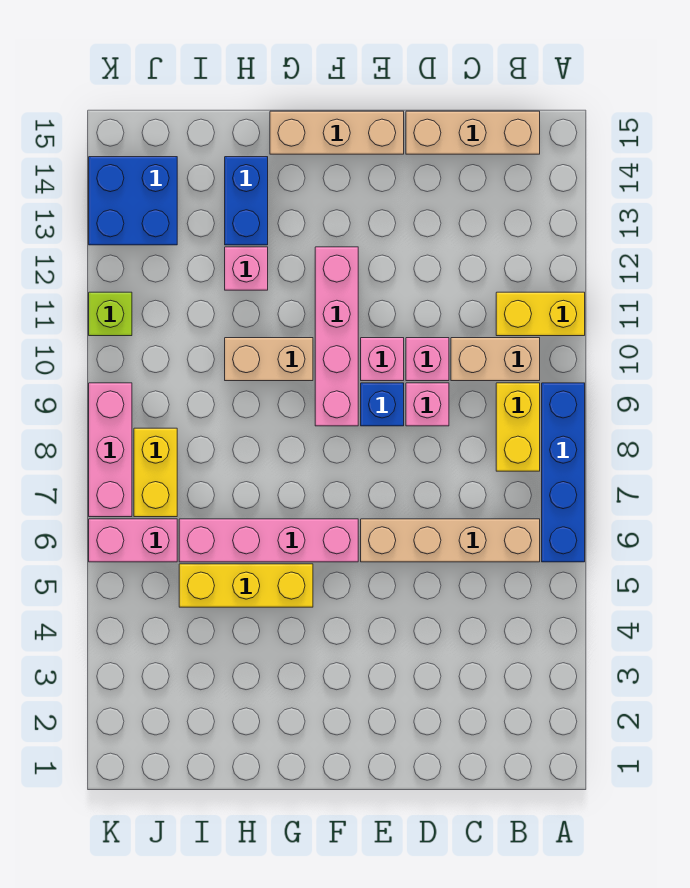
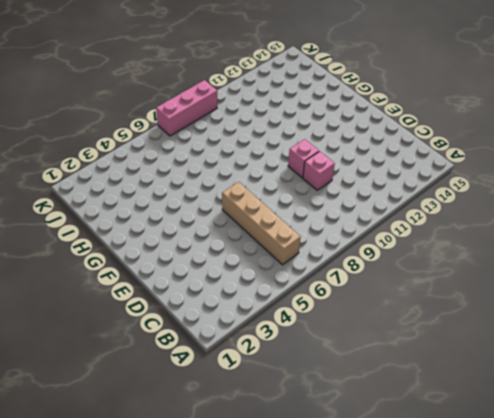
none -> blue brick A6:A9 level 1
none -> yellow brick A11:B11 level 1
none -> yellow brick B8:B9 level 1

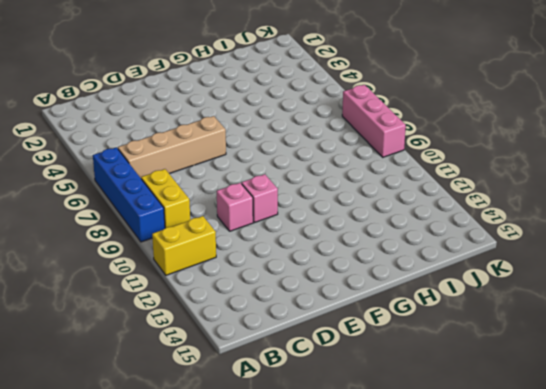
none -> tan brick B10:C10 level 1
none -> tan brick B15:D15 level 1
none -> pink brick D9 level 1

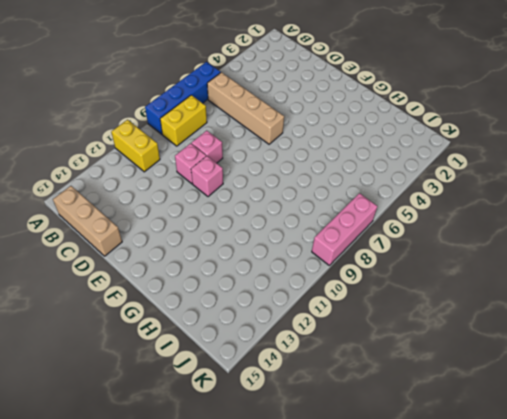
none -> tan brick B10:C10 level 1
none -> blue brick E9 level 1
none -> tan brick E15:G15 level 1

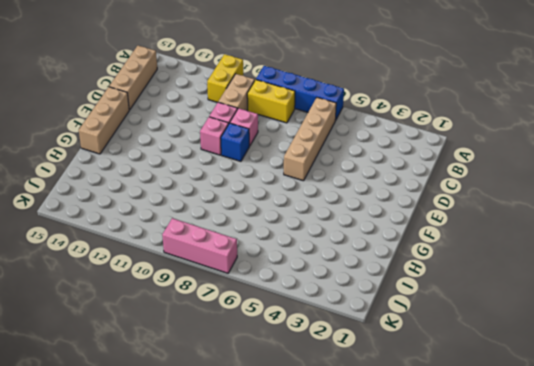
none -> pink brick F6:I6 level 1
none -> pink brick F9:F12 level 1
none -> yellow brick G5:I5 level 1

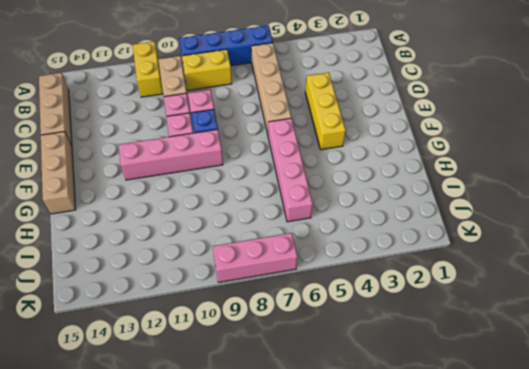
yellow brick D4:F4 level 1 -> yellow brick G5:I5 level 1
none -> tan brick G10:H10 level 1
none -> pink brick H12 level 1
none -> blue brick H13:H14 level 1

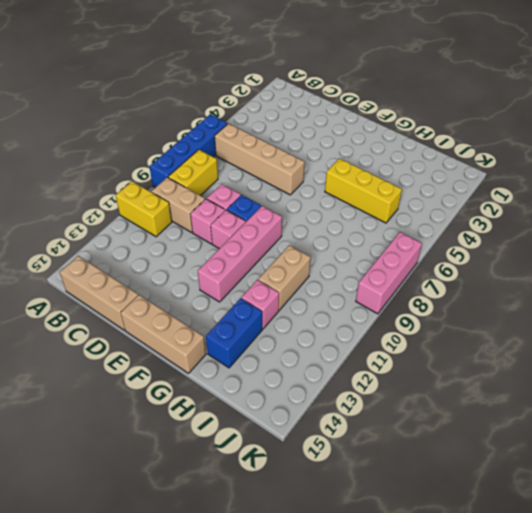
tan brick H10:H11 level 1 -> tan brick G10:H10 level 1
none -> pink brick F6:I6 level 1
none -> pink brick J6:K6 level 1
none -> yellow brick J7:J8 level 1

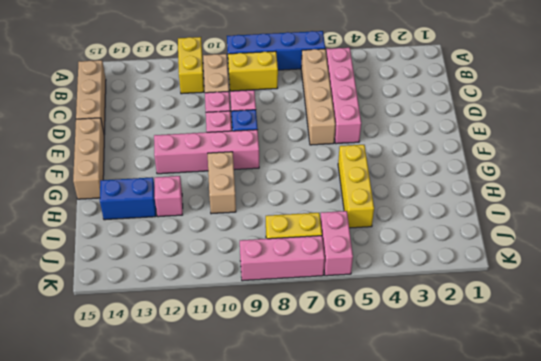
pink brick B5:E5 level 1 -> pink brick F6:I6 level 1
none -> blue brick J13:K14 level 1
none -> lime brick K11 level 1

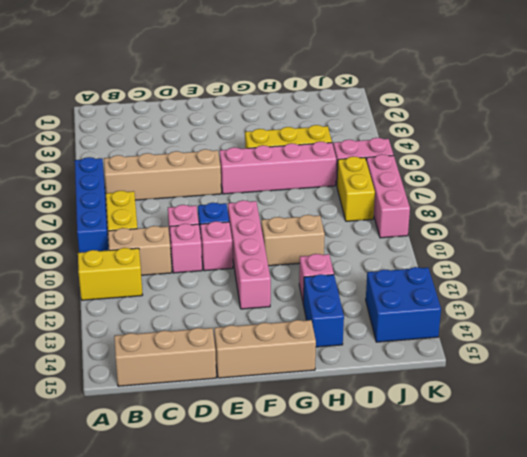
none -> lime brick K11 level 1

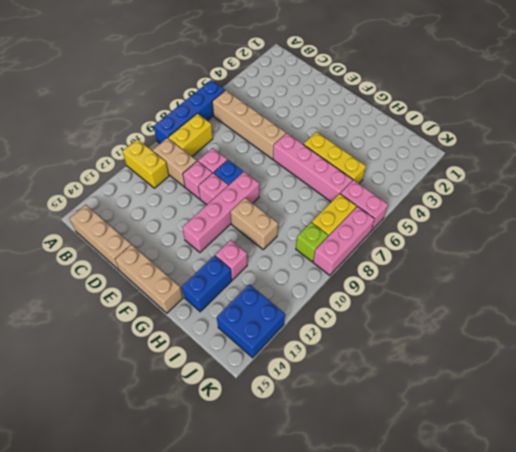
lime brick J9 level 1 -> lime brick K11 level 1

